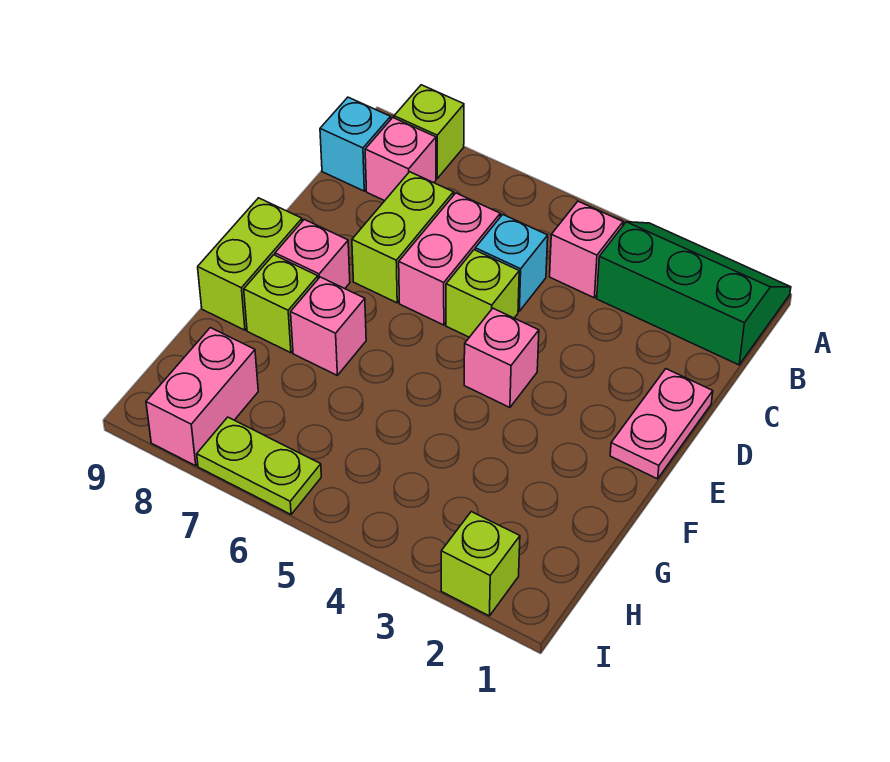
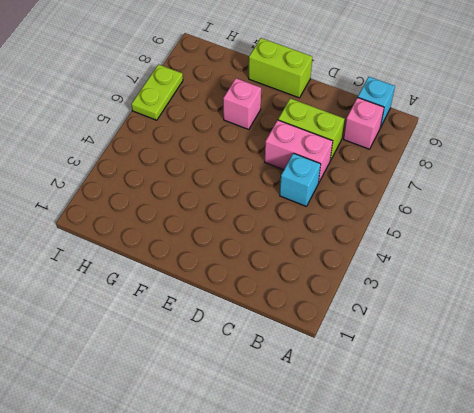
none -> green slope A1:B3 level 1 top B
none -> lime brick A8 level 1
none -> pink brick B4 level 1

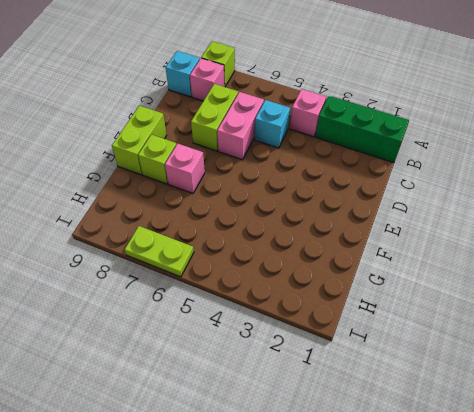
none -> pink plate D1:E1 level 1
none -> lime brick D5 level 1
none -> pink brick E4 level 1

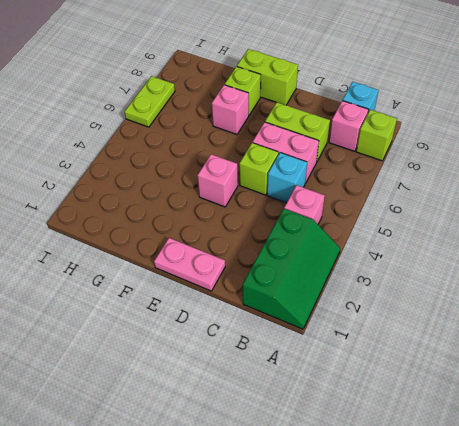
none -> pink brick E8 level 1
none -> pink brick H8:I8 level 1
none -> lime brick I2 level 1

